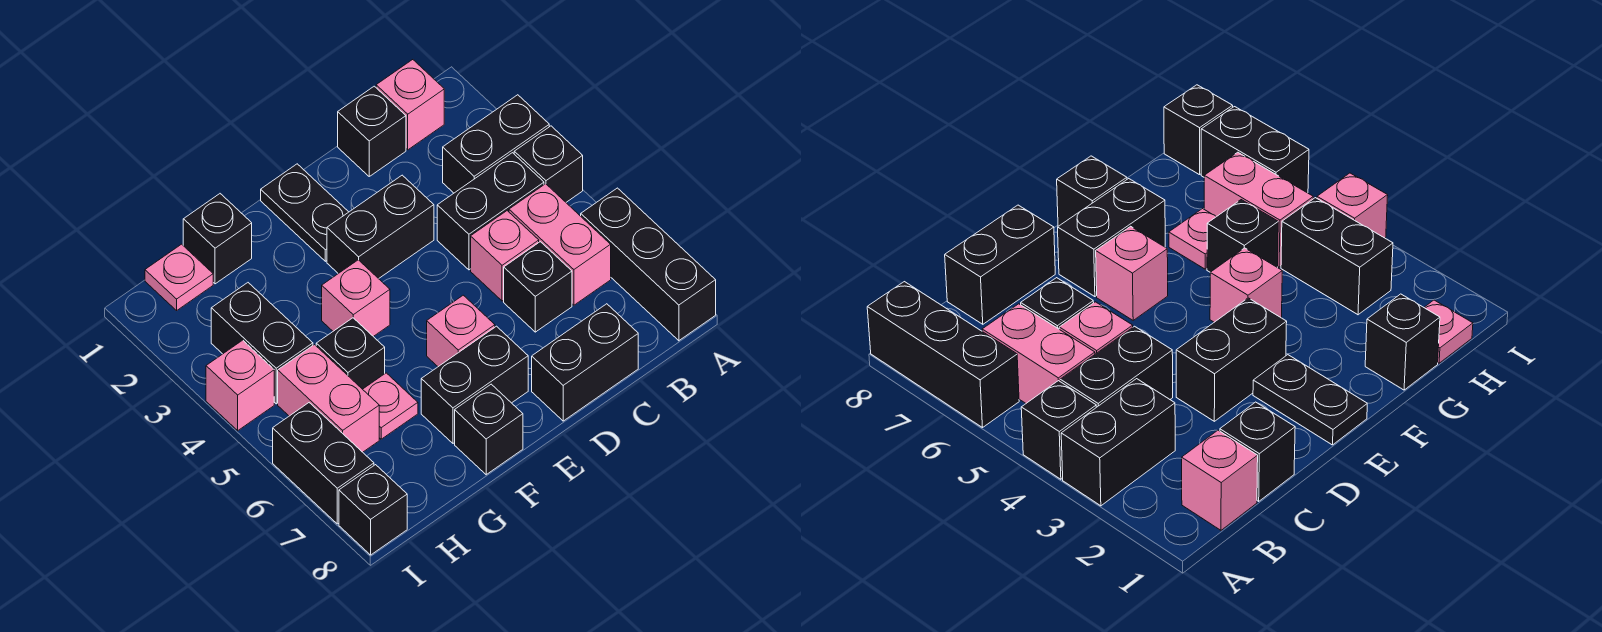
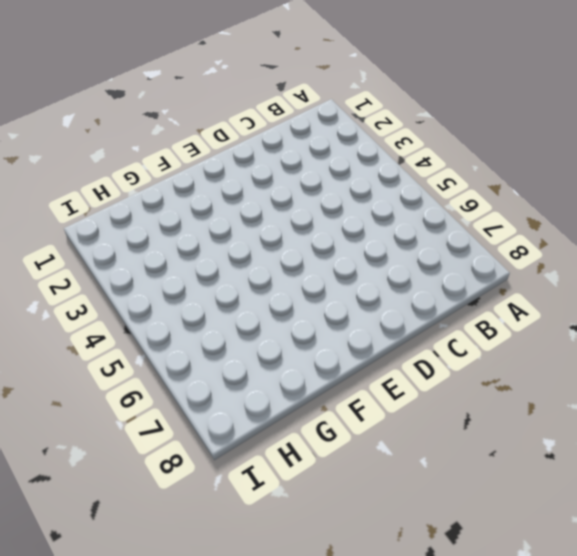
none -> black brick A3:B3 level 1
none -> black brick A4 level 1
none -> black brick A6:A8 level 1

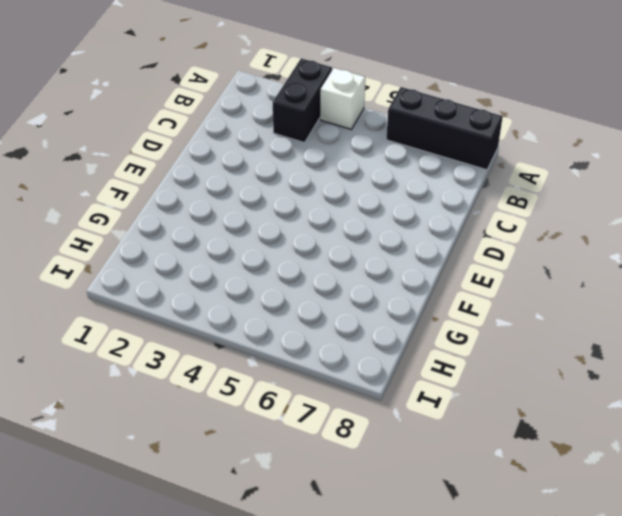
white brick A4 level 1 -> black brick A4 level 1
none -> pink brick B1 level 1
none -> black brick B4:C4 level 1
none -> pink brick B5:B6 level 1

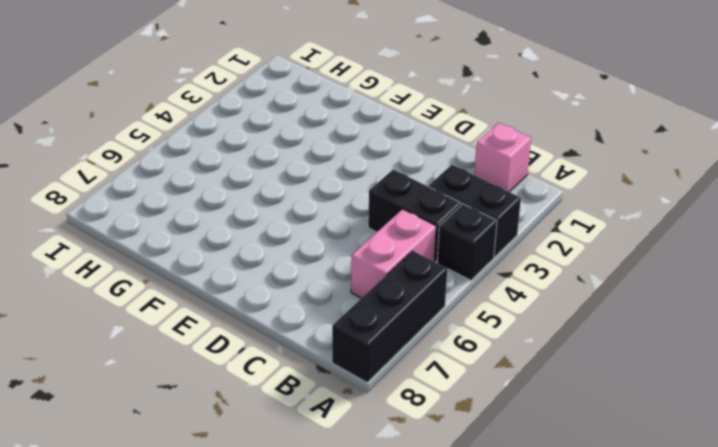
none -> black brick C1 level 1
none -> pink brick C5 level 1
none -> black brick C6 level 1

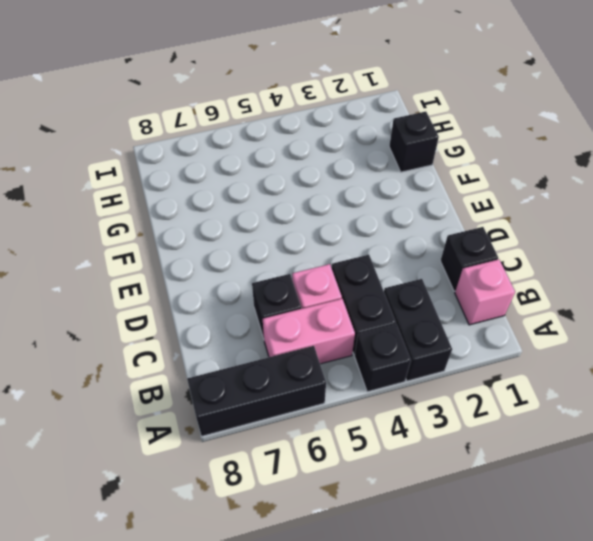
none -> black brick C8:D8 level 1
none -> black brick D3:E3 level 1
none -> black plate E1:E2 level 1

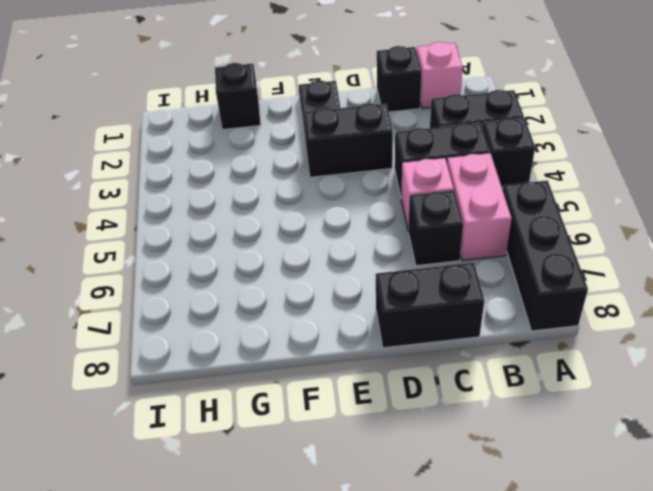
none -> pink brick E6 level 1
none -> black brick E7:F7 level 1
none -> pink brick F4 level 1

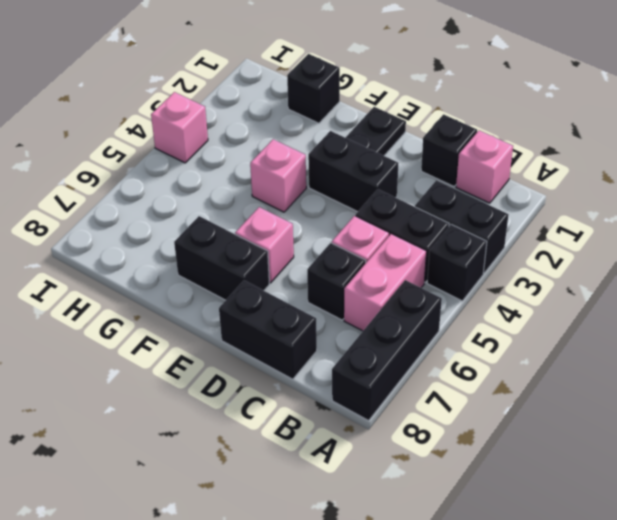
none -> black brick F8 level 1
none -> black brick G5 level 1
none -> pink plate G6 level 1

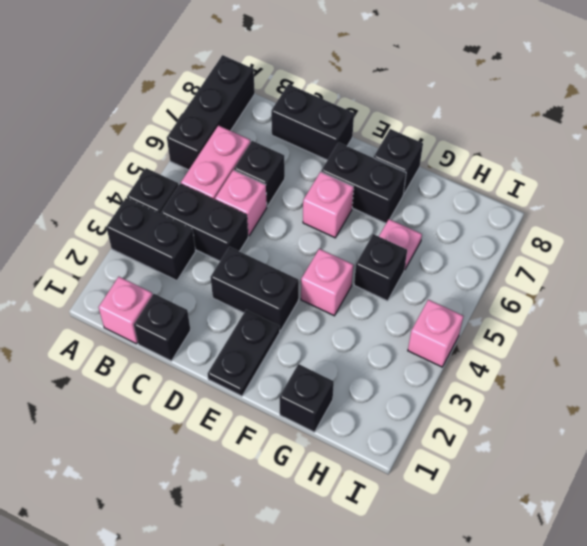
none -> pink plate H1 level 1
none -> black brick H3:H4 level 1
none -> pink brick H5:H6 level 1

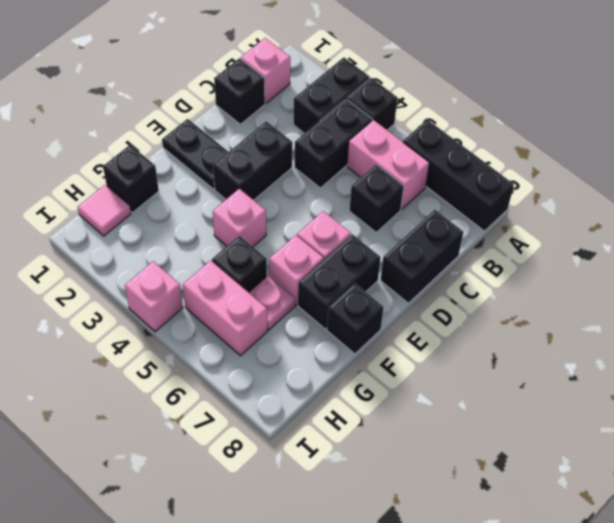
pink brick F6 level 1 -> pink brick C5 level 1
pink tile H1 level 1 -> pink plate H1 level 1
none -> black brick H3:H4 level 1
none -> black brick I6:I7 level 1
none -> black brick I8 level 1

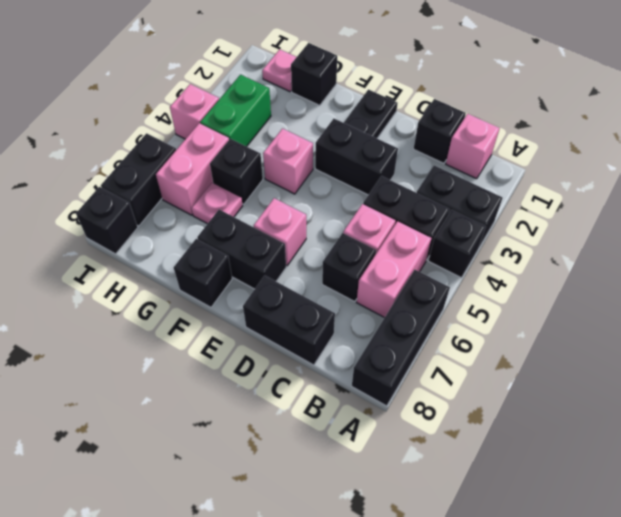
green brick H3:H4 level 1 -> black brick H3:H4 level 1

